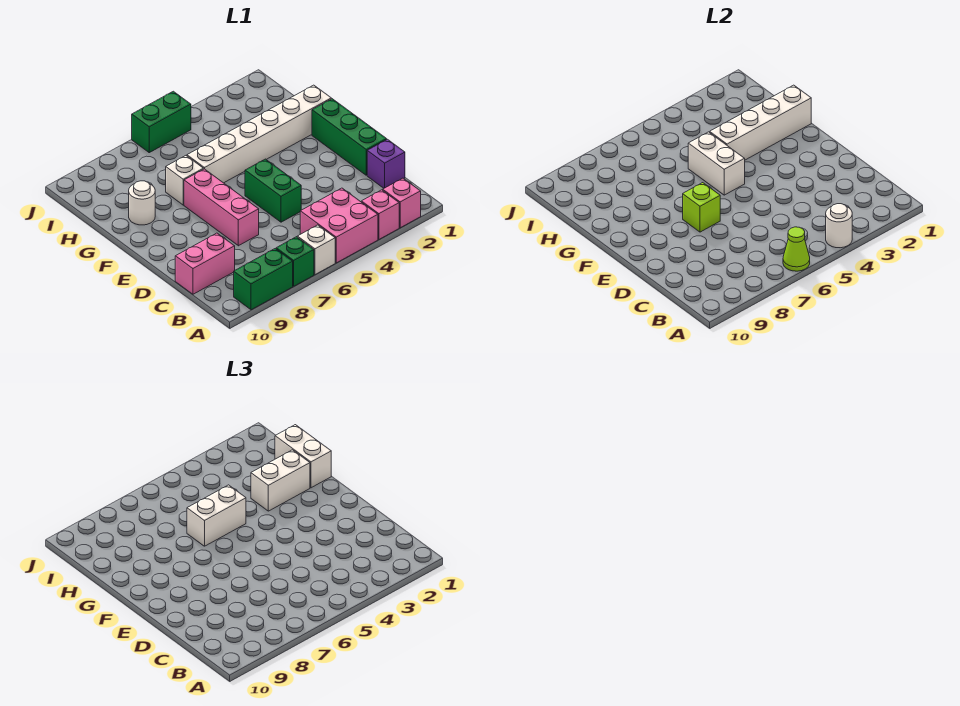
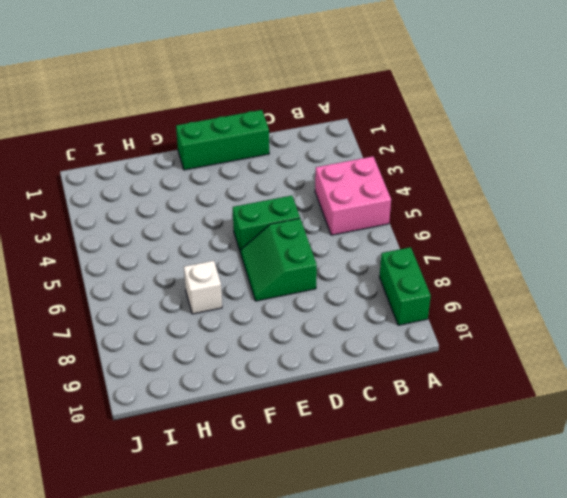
green slope D6:E7 level 1 top D -> pink brick D7:F7 level 1
none -> pink brick A2 level 1
none -> pink brick A3 level 1
none -> white brick A6 level 1

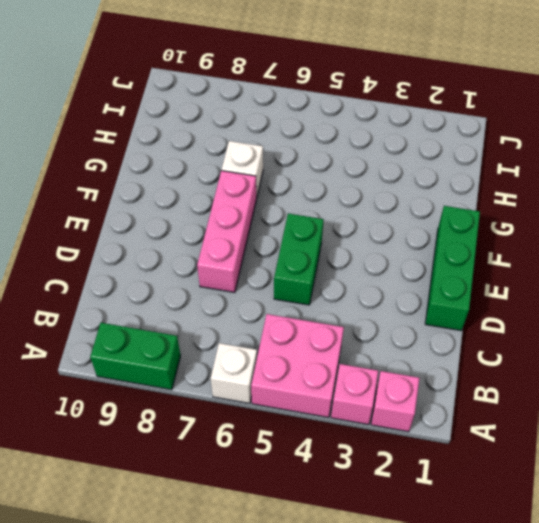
none -> green brick A7 level 1
none -> purple brick C1 level 1
none -> pink brick C9:C10 level 1

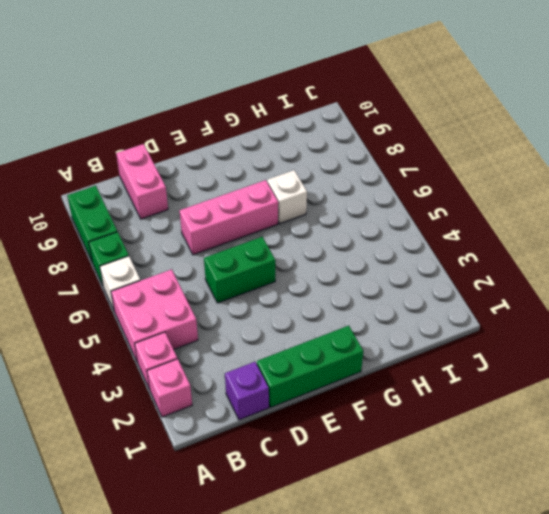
none -> white brick G1:G6 level 1
none -> white round brick G9 level 1
none -> green brick J5:J6 level 1

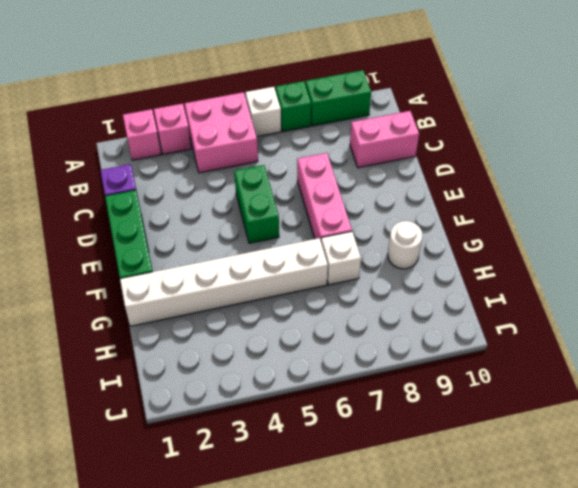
none -> green brick J5:J6 level 1
none -> white round brick A4 level 2
none -> lime cone A6 level 2

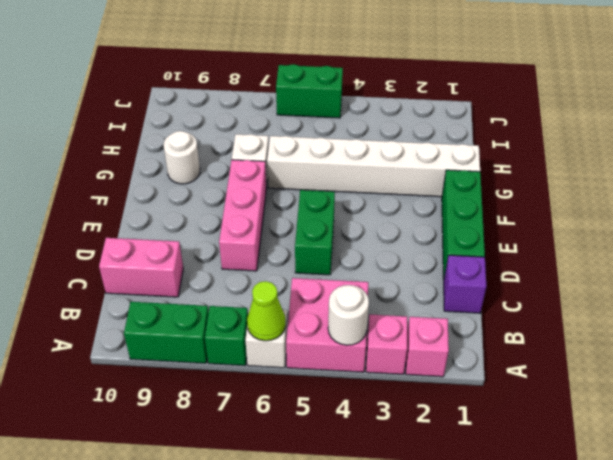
none -> lime brick E7 level 2
none -> white brick F5:G5 level 2
none -> white brick G1:G4 level 2

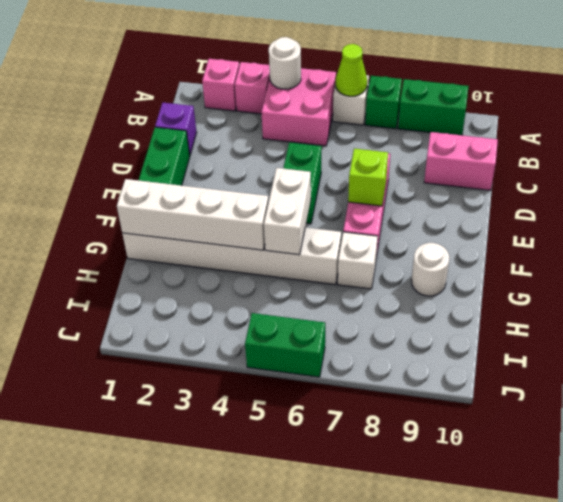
none -> white brick G1:H1 level 3
none -> white brick G2:G3 level 3
none -> white brick G5:G6 level 3

